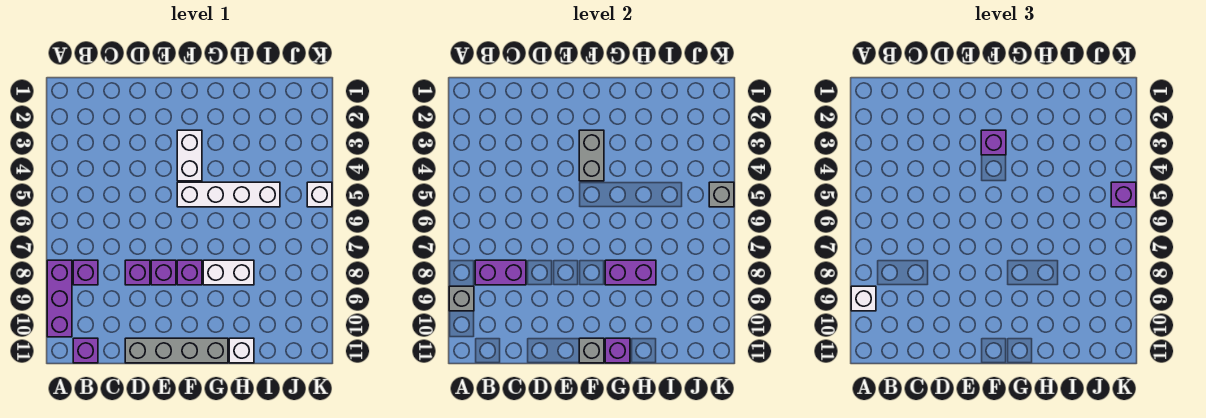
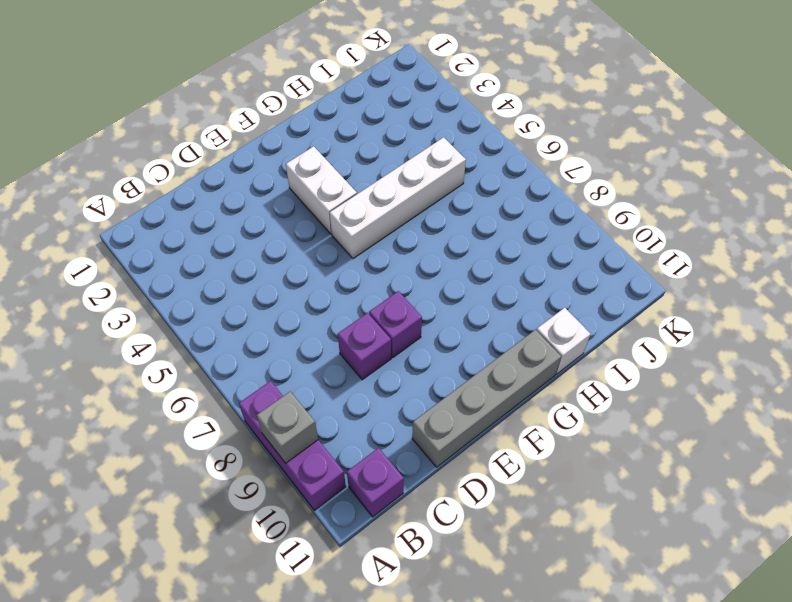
none -> purple brick B8 level 1
none -> purple brick F8 level 1
none -> white brick G8:H8 level 1

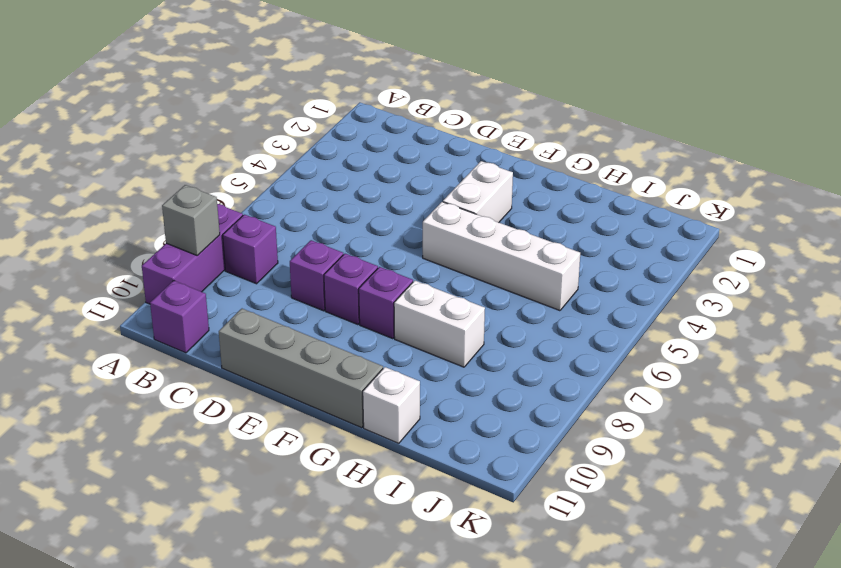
none -> white brick K5 level 1
none -> purple brick B8:C8 level 2
none -> grey brick F3:F4 level 2

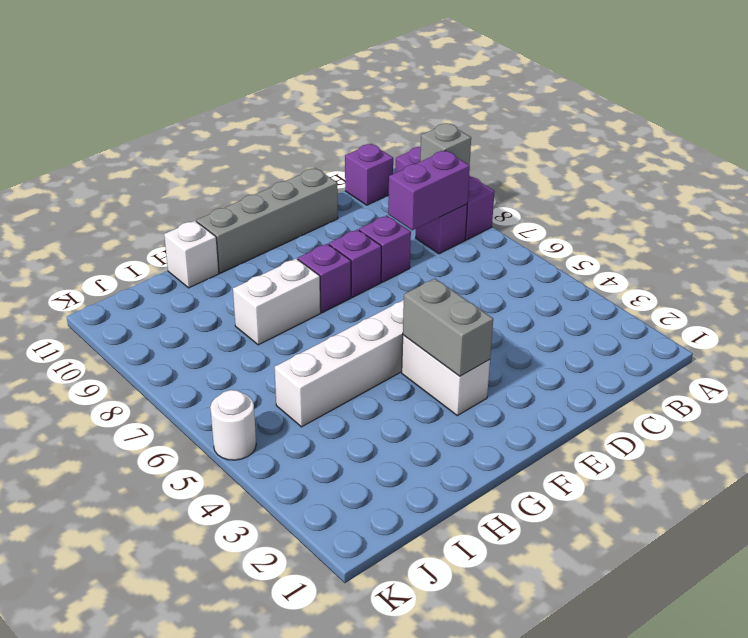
white round brick K5 level 1 -> white brick K5 level 1
none -> grey brick F11 level 2
none -> purple brick G8:H8 level 2
none -> purple brick G11 level 2

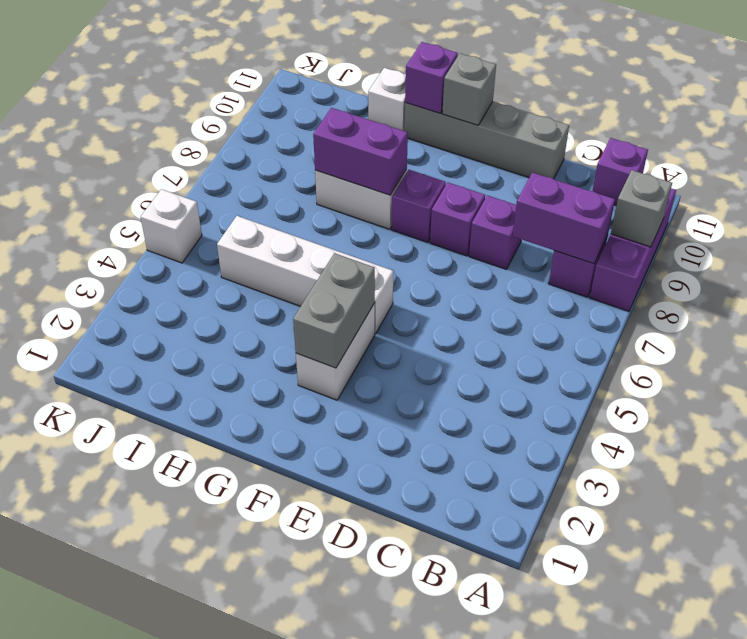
none -> grey brick K5 level 2
none -> white brick A9 level 3
none -> purple brick F3 level 3

